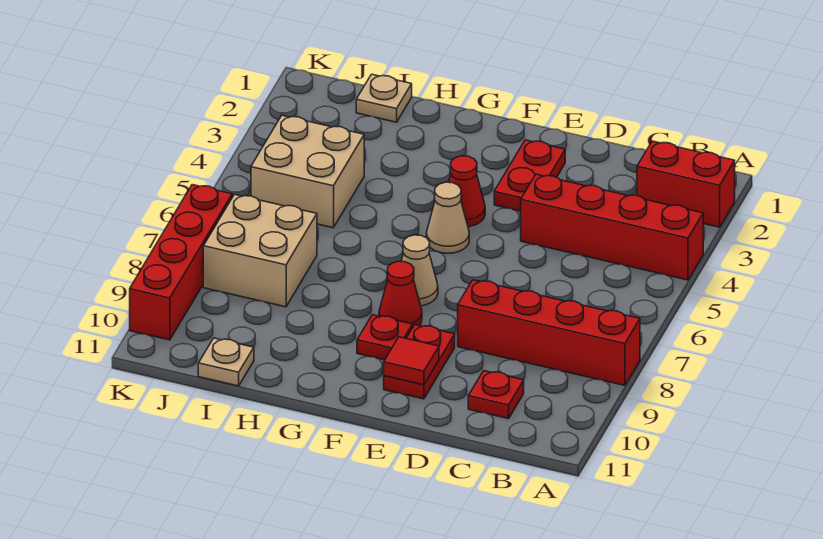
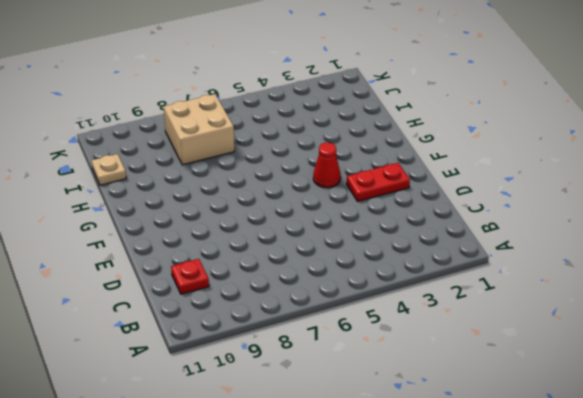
none -> red brick A2:B2 level 1
none -> red brick A4:D4 level 1
none -> red brick A8:D8 level 1

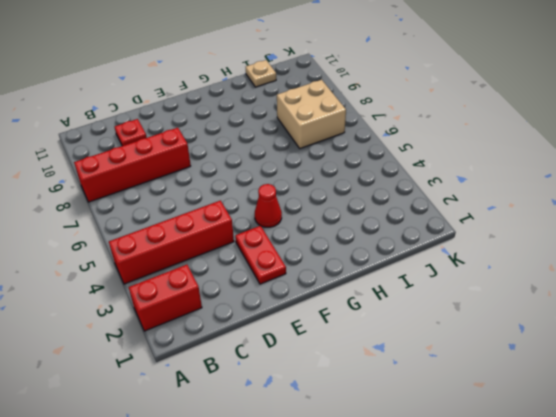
none -> red plate E9:E10 level 1
none -> tan cone F5 level 1
none -> tan cone F7 level 1

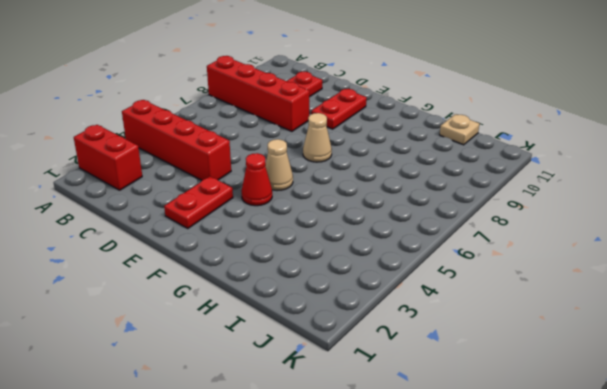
none -> red cone F8 level 1
none -> red plate F9 level 1
none -> tan plate I1 level 1

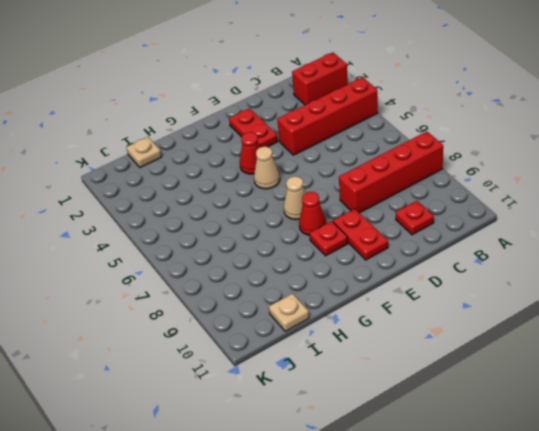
none -> tan brick I4:J5 level 1
none -> tan brick I7:J8 level 1
none -> red brick K7:K10 level 1

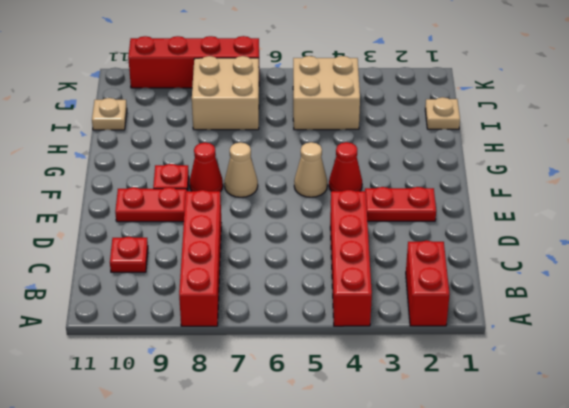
none -> red tile E10 level 2

